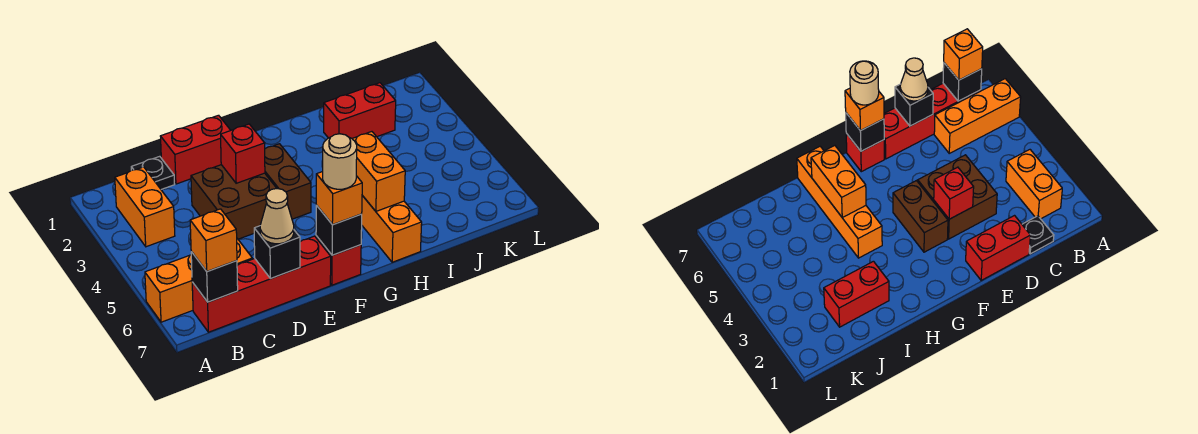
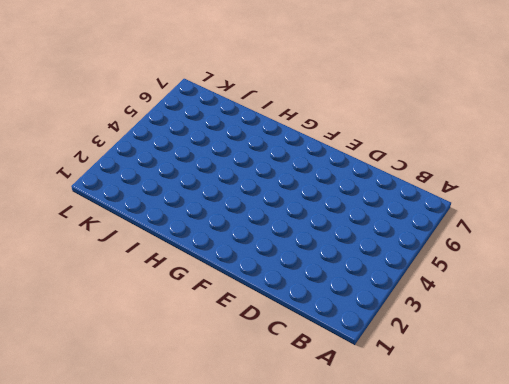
none -> orange brick A6:C6 level 1
none -> orange brick B2:B3 level 1
none -> red brick B7:E7 level 1

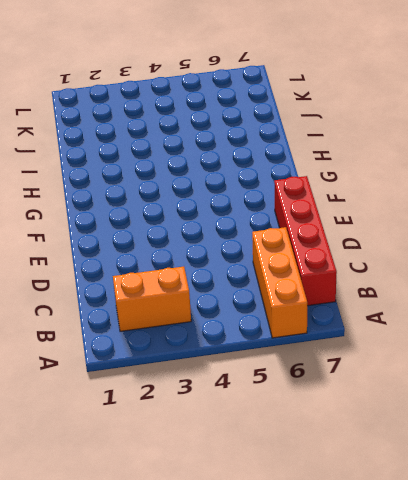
none -> black plate C1 level 1
none -> red brick D1:E1 level 1
none -> brown brick D3:E4 level 1

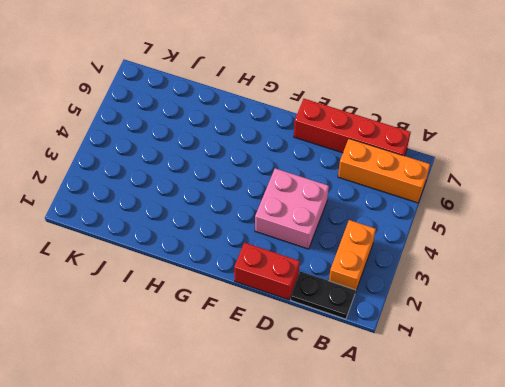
black plate B1:C1 level 1 -> black plate C1 level 1
pink brick D3:E4 level 1 -> brown brick D3:E4 level 1
none -> brown brick F3:F4 level 1
none -> red brick F7 level 1
none -> orange brick H4:H7 level 1

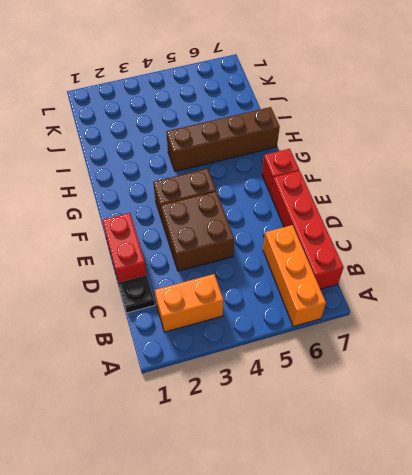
brown brick H4:H7 level 1 -> orange brick H4:H7 level 1
none -> red brick I2:J2 level 1
none -> black brick B7 level 2
none -> black brick D7 level 2

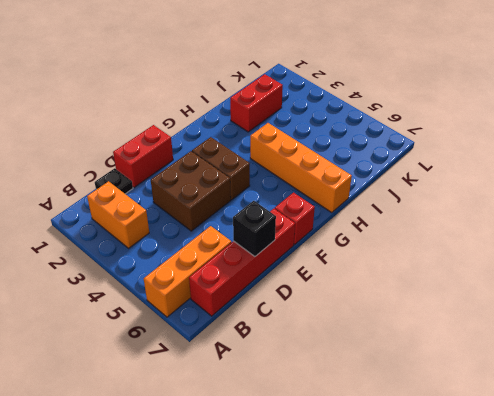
none -> black brick B7 level 2
none -> red brick E3 level 2
none -> black brick F7 level 2

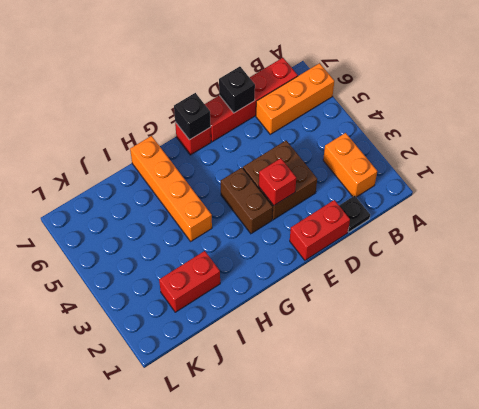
none -> black brick B7 level 2
none -> orange brick H5:H6 level 2
none -> orange brick B7 level 3

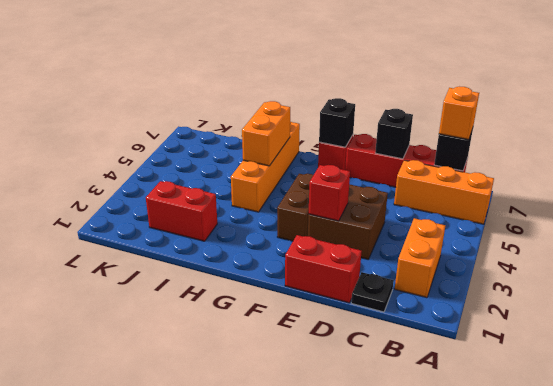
none -> tan cone D7 level 3
none -> orange brick F7 level 3
none -> tan round brick F7 level 4

